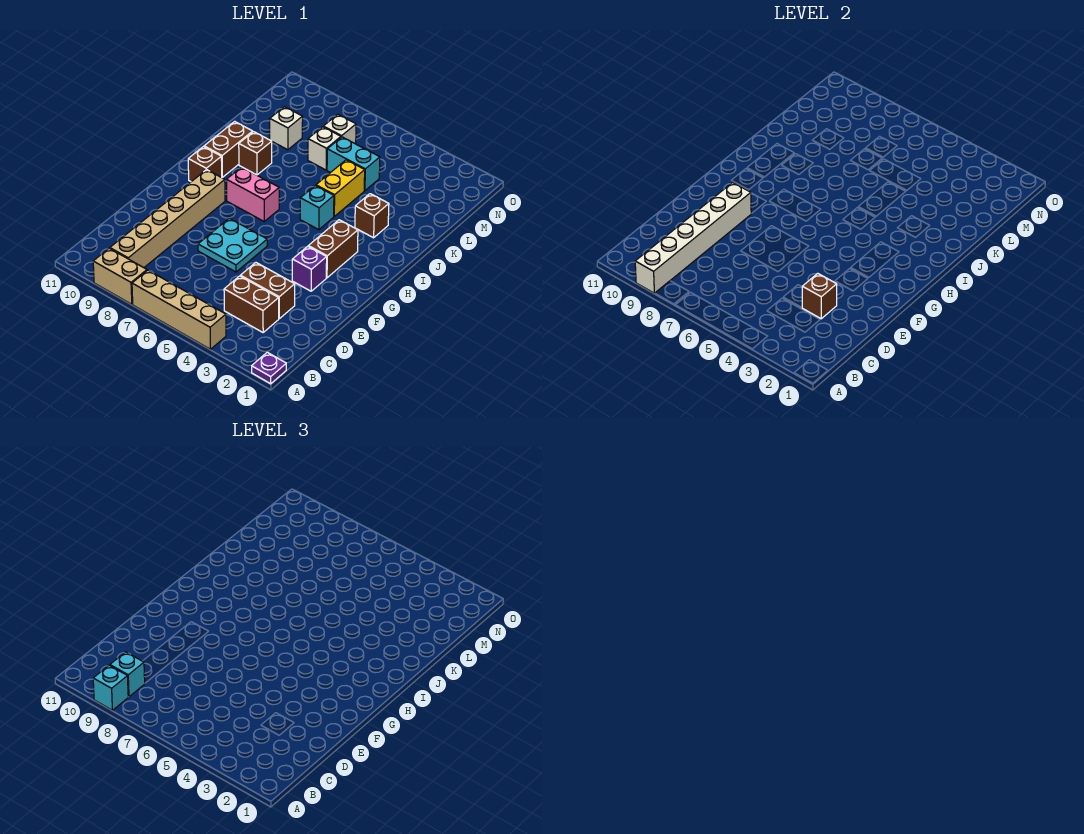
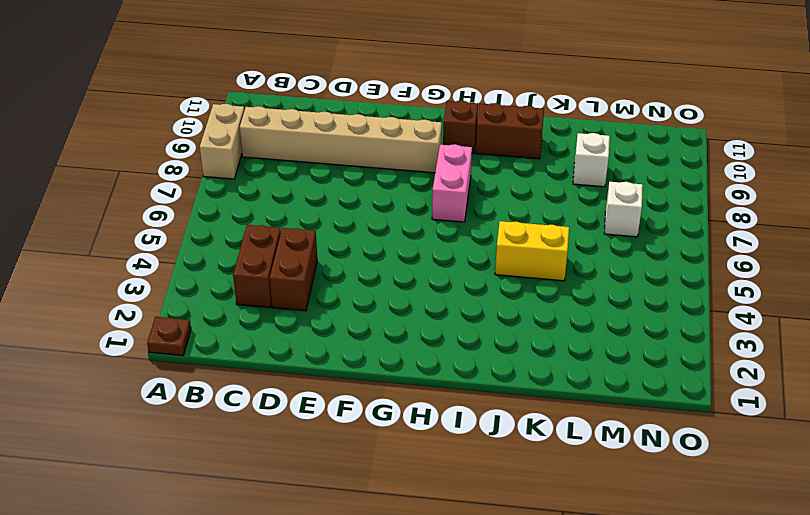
brown plate A1 level 1 -> purple plate A1 level 1
none -> tan brick A4:A7 level 1
none -> cyan plate E6:F7 level 1
none -> purple brick F3 level 1

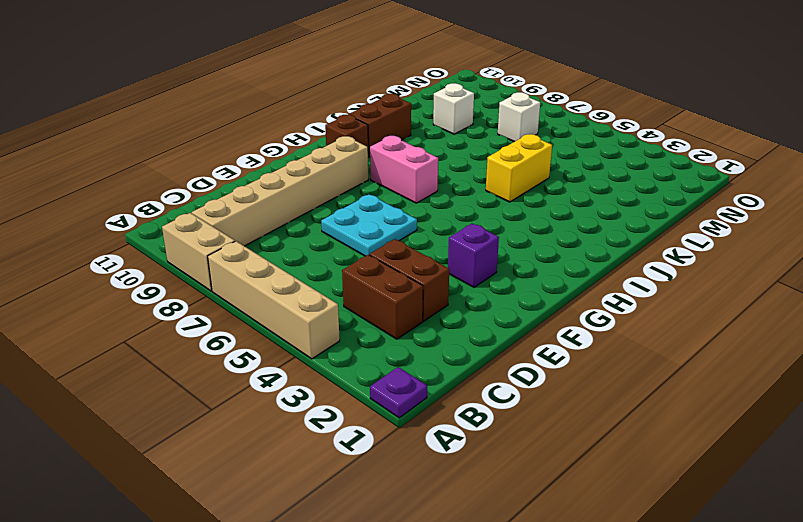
none -> brown brick G3:H3 level 1
none -> cyan brick I5 level 1
none -> brown brick J3 level 1

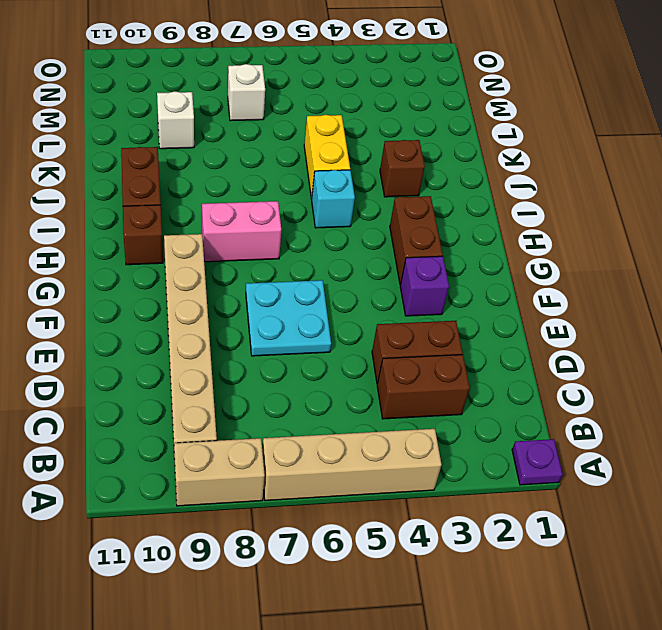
none -> brown brick J9 level 1
none -> cyan brick L5:L6 level 1
none -> white brick L7 level 1

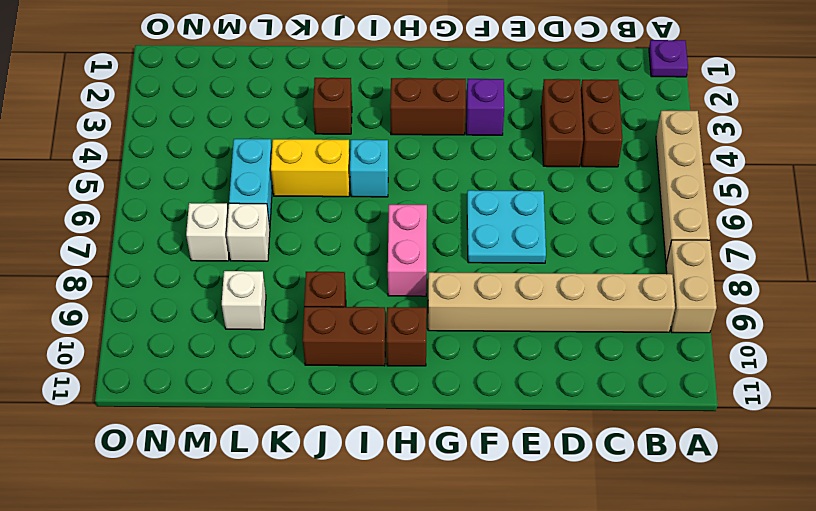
none -> white brick A9:F9 level 2
none -> brown brick D3 level 2
none -> cyan brick A9 level 3

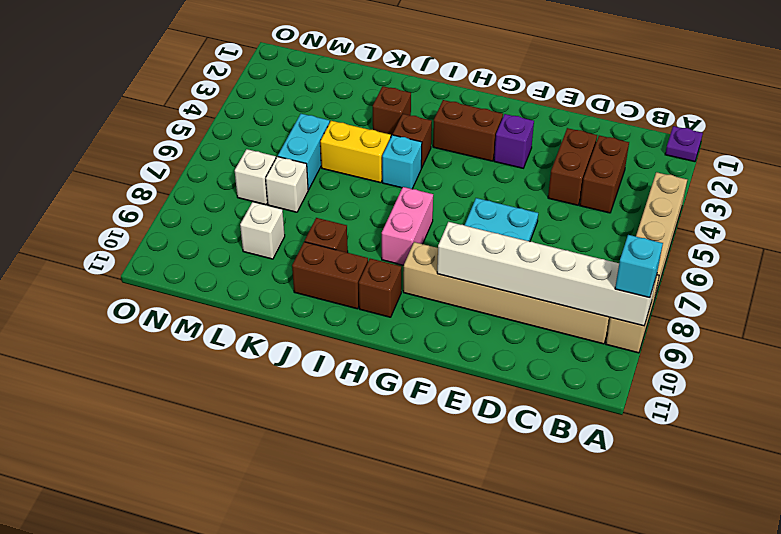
brown brick I4 level 1 -> brown brick D3 level 2
none -> cyan brick B9 level 3

